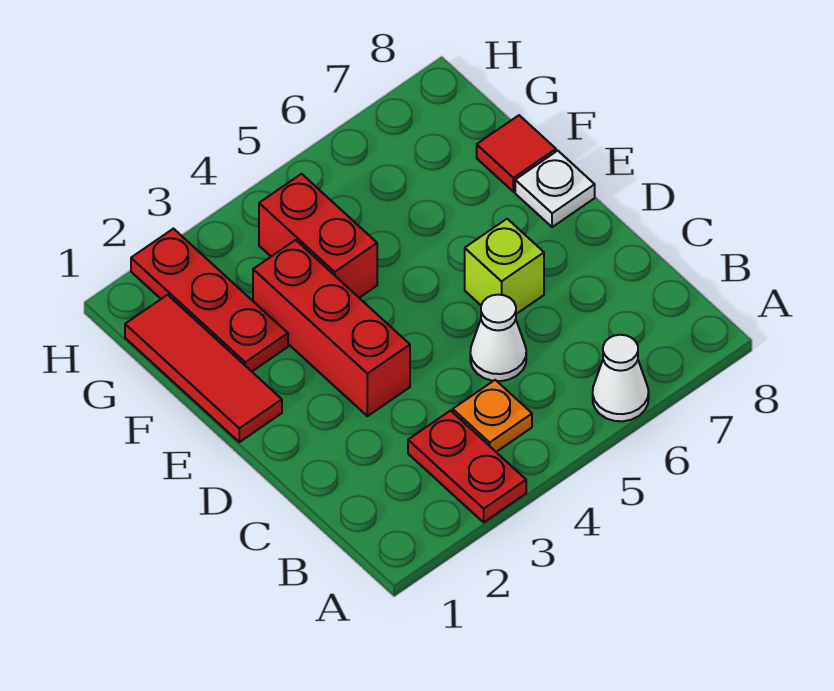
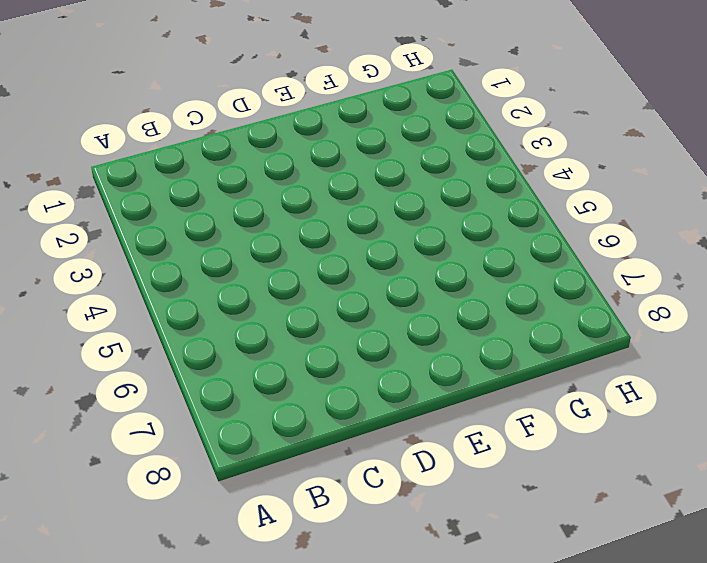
none -> red plate A3:B3 level 1
none -> white cone A6 level 1

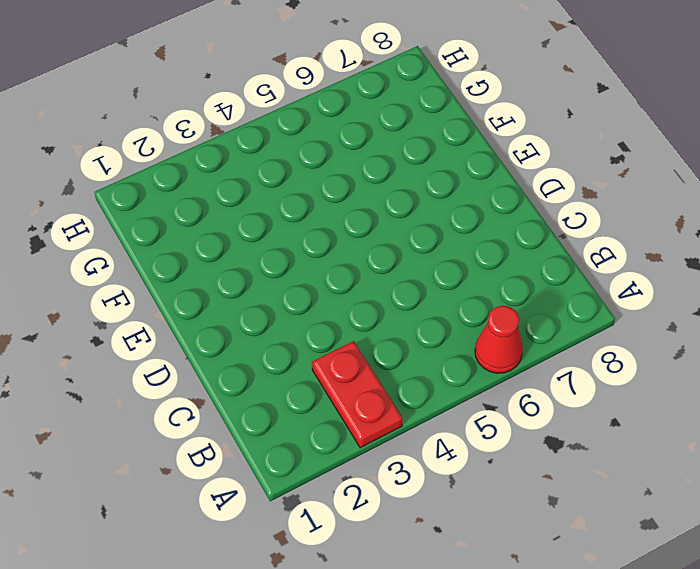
red cone A6 level 1 -> white cone A6 level 1
none -> orange plate B4 level 1
none -> white cone C5 level 1

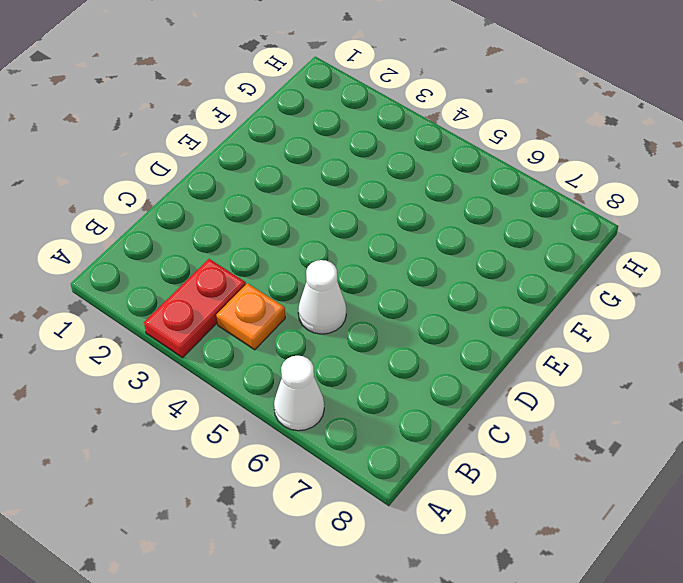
none -> red brick D3:F3 level 1
none -> lime brick D6 level 1

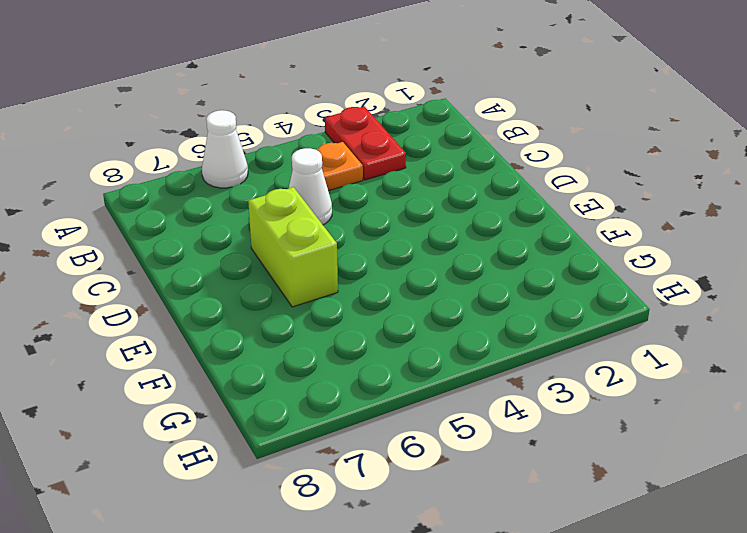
lime brick D6:E6 level 1 -> lime brick D6 level 1
none -> red brick D3:F3 level 1
none -> red tile E1:G1 level 1

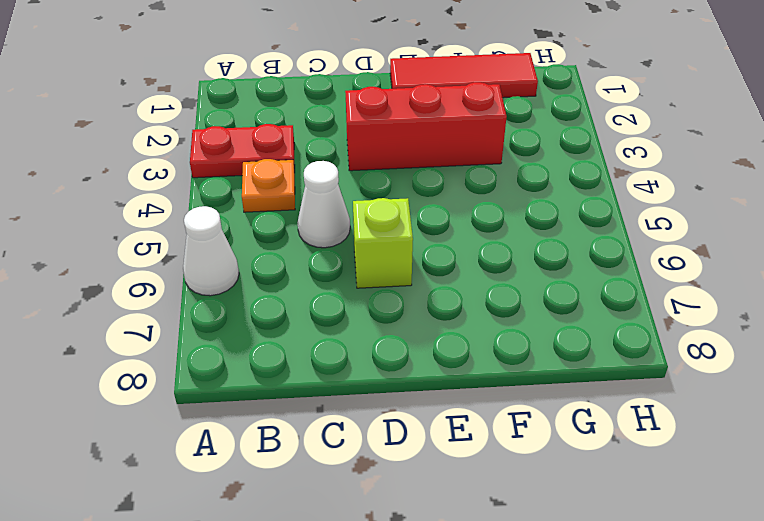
none -> white plate E8 level 1
none -> red plate F2:H2 level 1

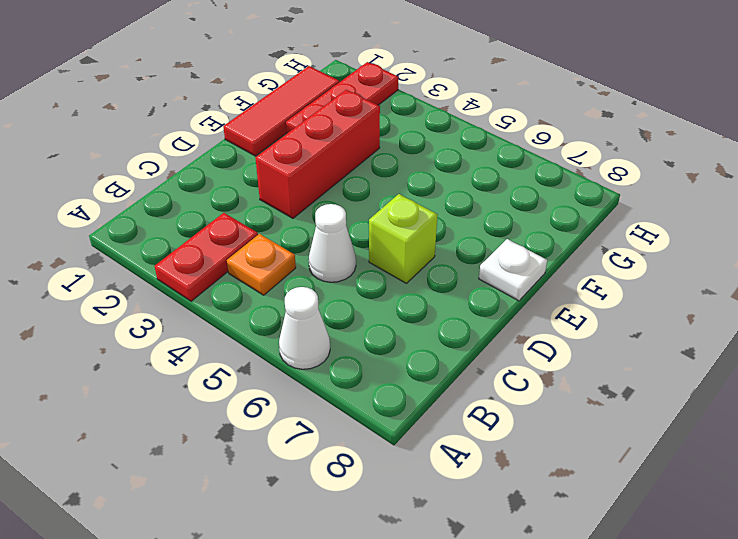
none -> red brick F4:G4 level 1
none -> red tile F8 level 1

